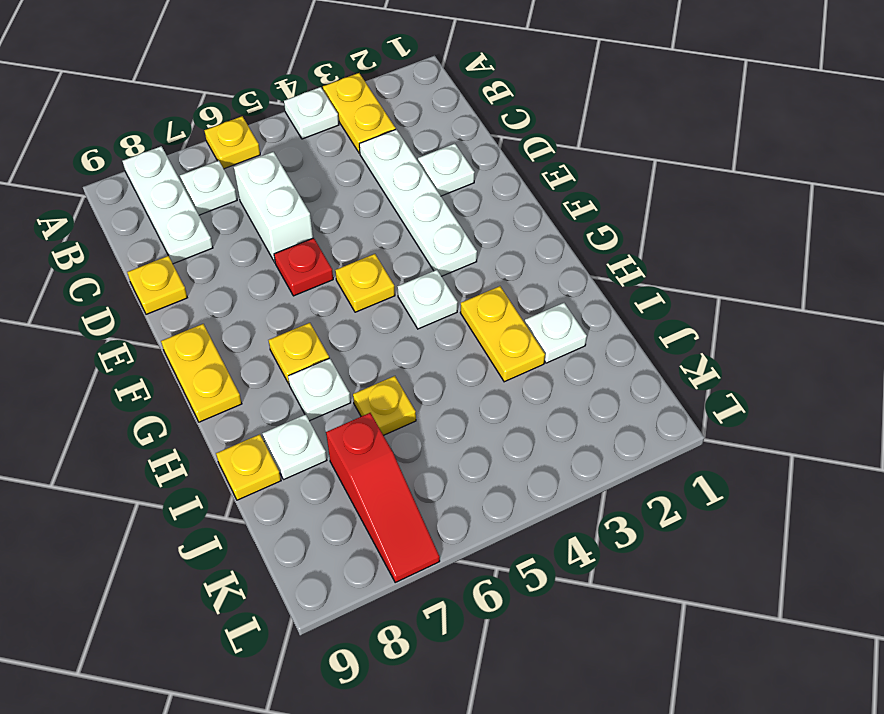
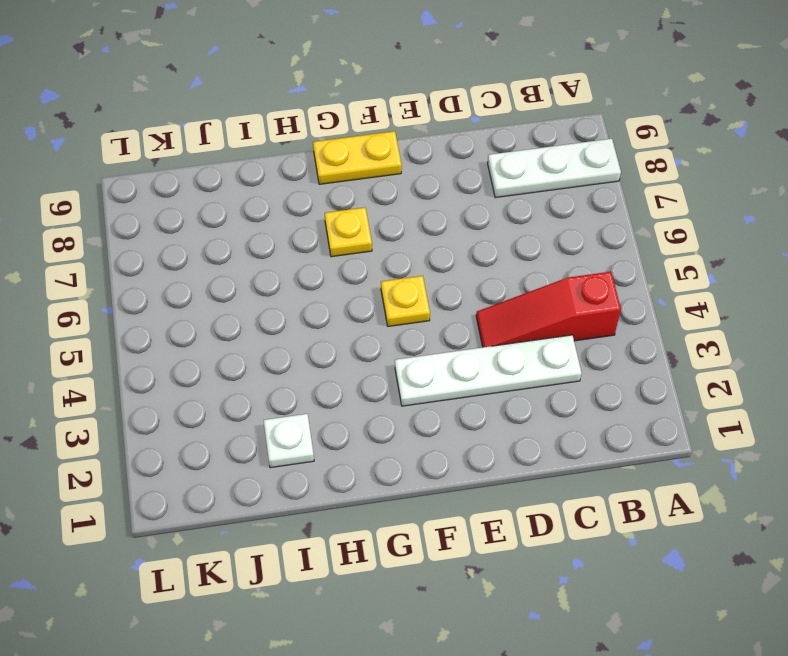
red slope B4:D4 level 1 top B -> red slope J7:L7 level 1 top J
none -> yellow plate A3:B3 level 1
none -> white plate A4 level 1
none -> yellow plate A6 level 1

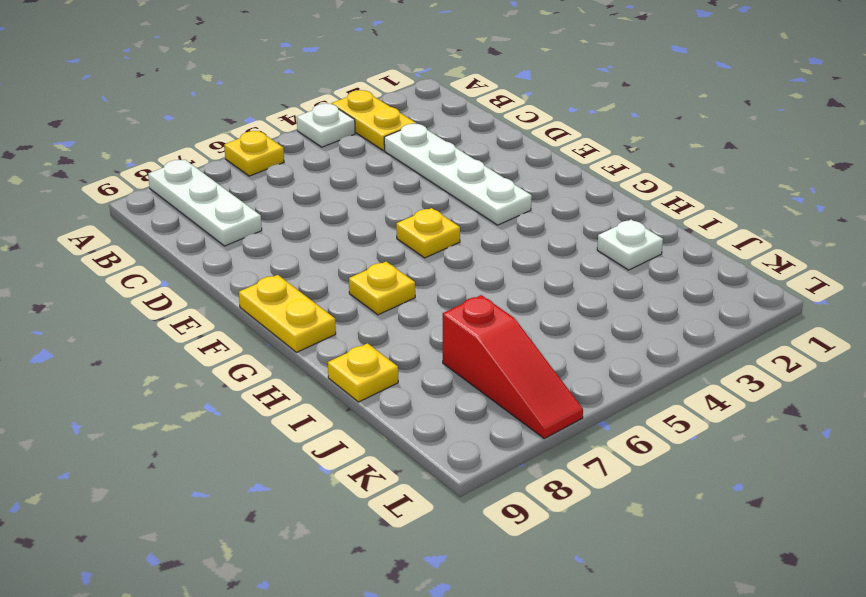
none -> white plate B7 level 1
none -> white brick C6:D6 level 1
none -> white plate D2 level 1

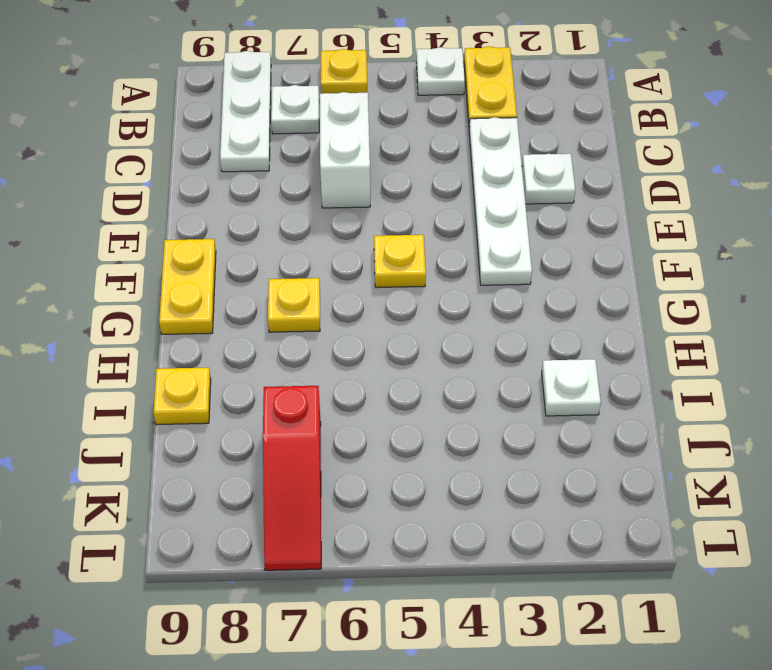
none -> yellow plate D9 level 1
none -> red plate E6 level 1
none -> white plate G4 level 1

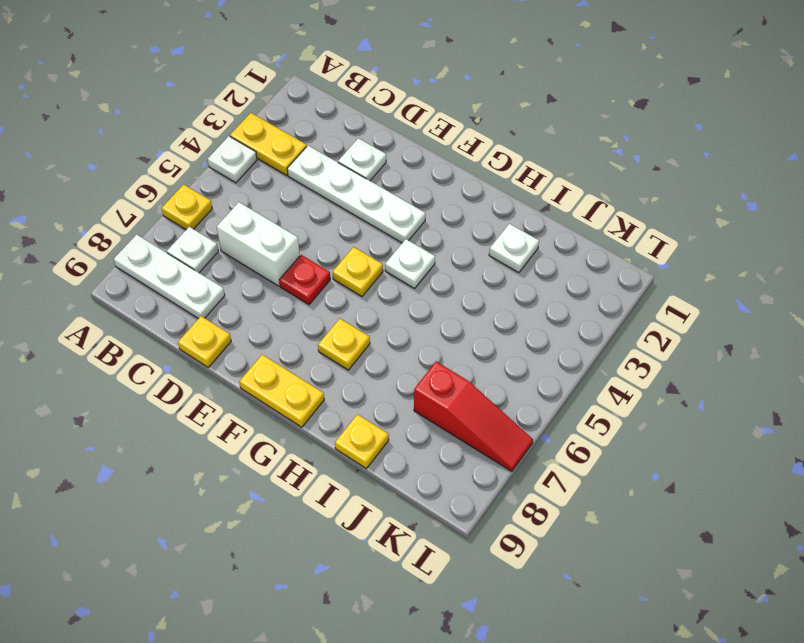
none -> yellow plate H3:I3 level 1
none -> white plate H7 level 1
none -> yellow plate I6 level 1

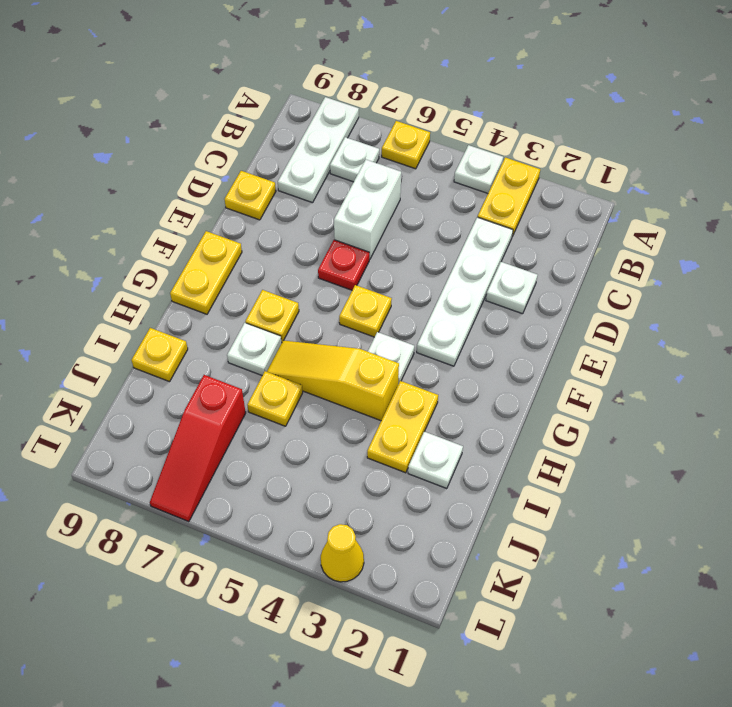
yellow slope H4:H6 level 1 top 4 -> none
yellow cone L3 level 1 -> none
none -> white plate I8 level 1

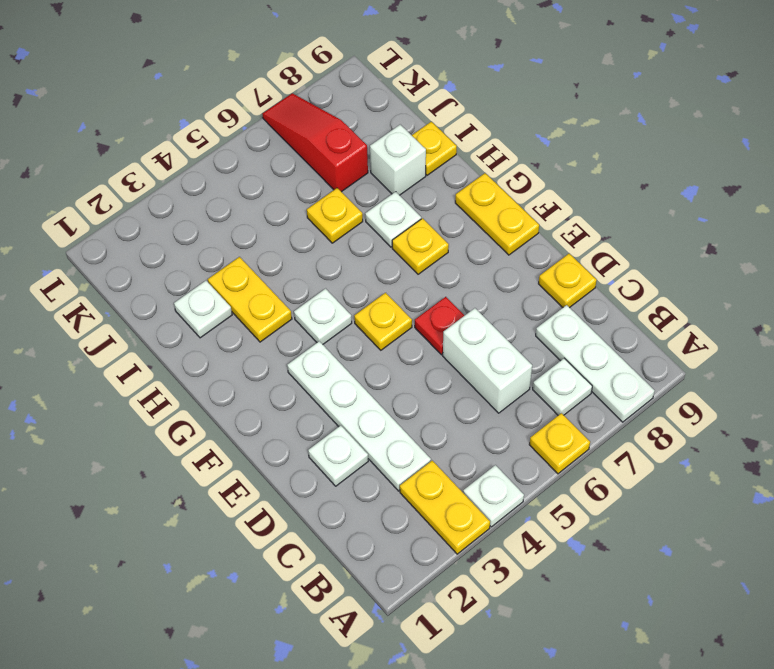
white brick I8 level 1 -> white plate I8 level 1

